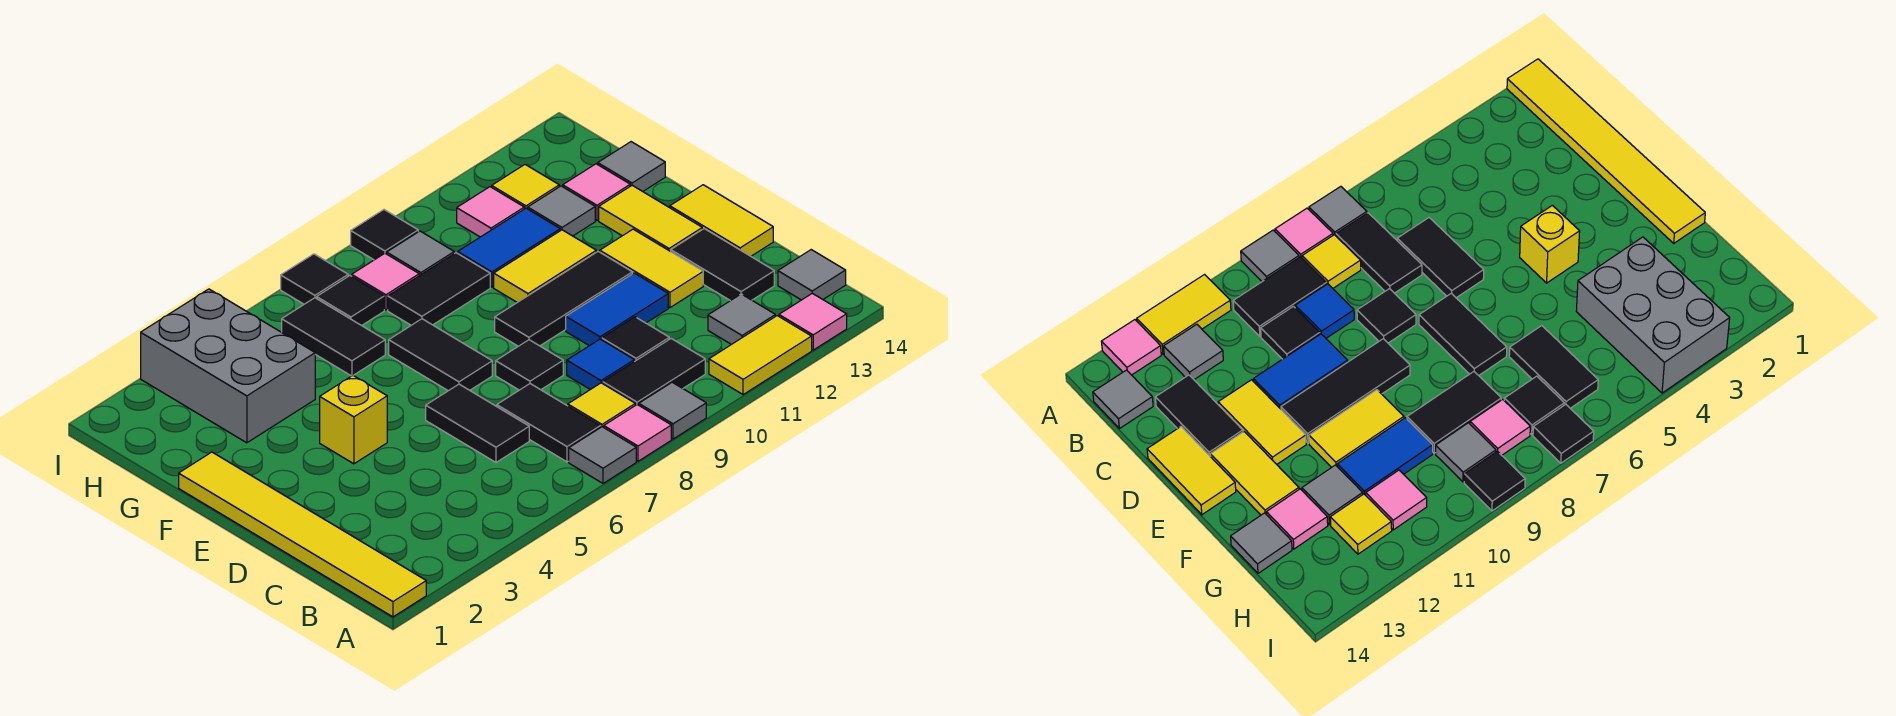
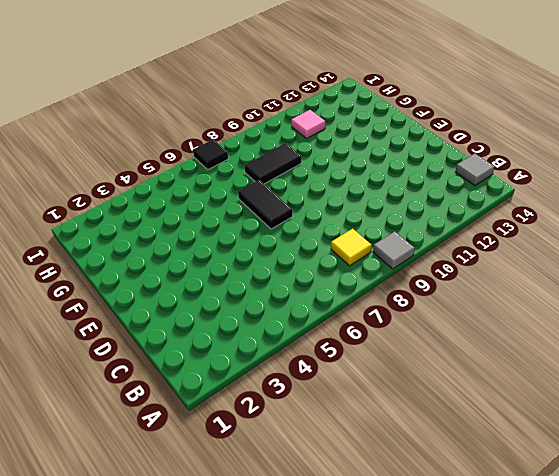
none -> yellow tile A1:F1 level 1
none -> grey tile A7 level 1
none -> pink tile A8 level 1
none -> yellow tile A11:A12 level 1

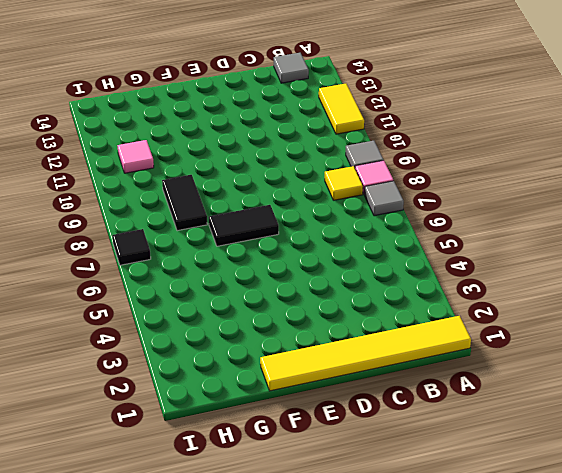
none -> pink tile A13 level 1
none -> black tile B7:C7 level 1
none -> black tile B9:B10 level 1
none -> grey tile B12 level 1

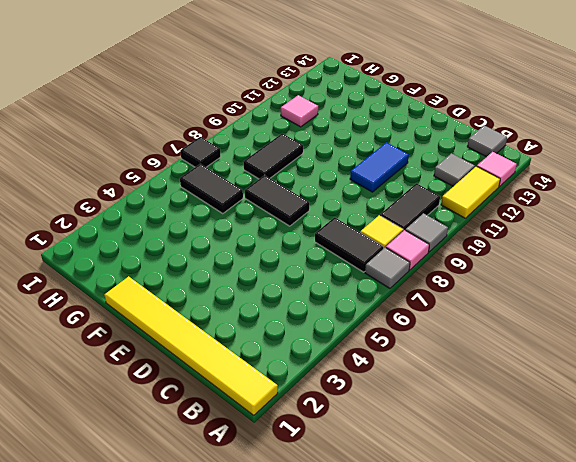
none -> black tile C6:D6 level 1
none -> blue tile C9 level 1
none -> black tile C10 level 1
none -> black tile C13:D13 level 1

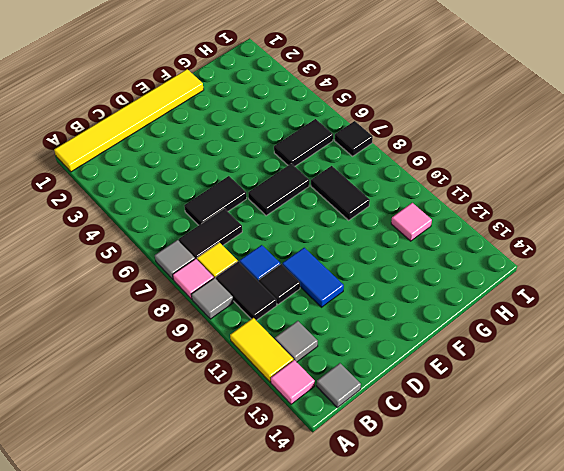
none -> black tile C13:D13 level 1
none -> black tile D8 level 1
none -> yellow tile D12:E12 level 1
none -> yellow tile D14:E14 level 1

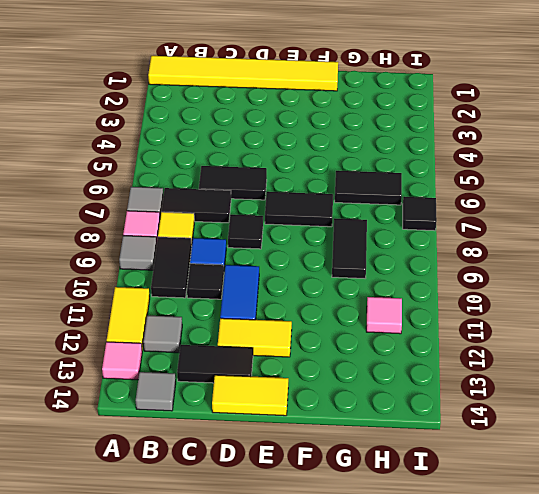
none -> yellow brick E4 level 1
none -> black tile E9:E11 level 1
none -> yellow tile E13:F13 level 1
none -> yellow tile F10:F11 level 1

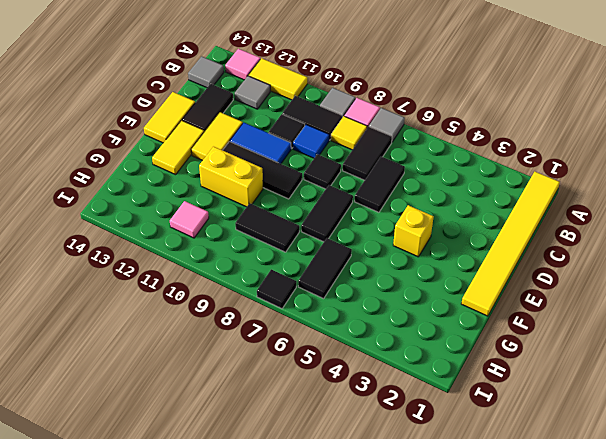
yellow brick F10:F11 level 1 -> yellow tile F10:F11 level 1
none -> grey brick G3:I4 level 1
none -> blue tile G10:G11 level 1
none -> grey tile G12 level 1
none -> pink tile G13 level 1

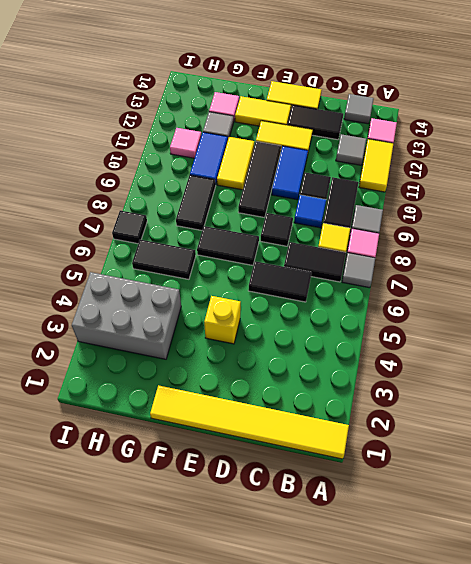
none -> grey tile G14 level 1
none -> black tile H7 level 1
none -> pink tile H8 level 1
none -> grey tile H9 level 1

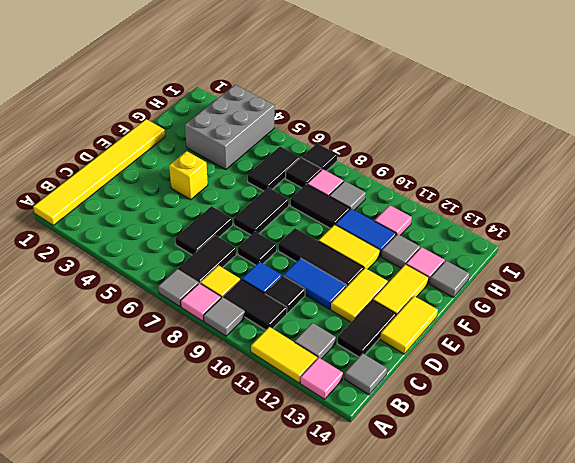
none -> yellow tile H12 level 1
none -> black tile I9 level 1

